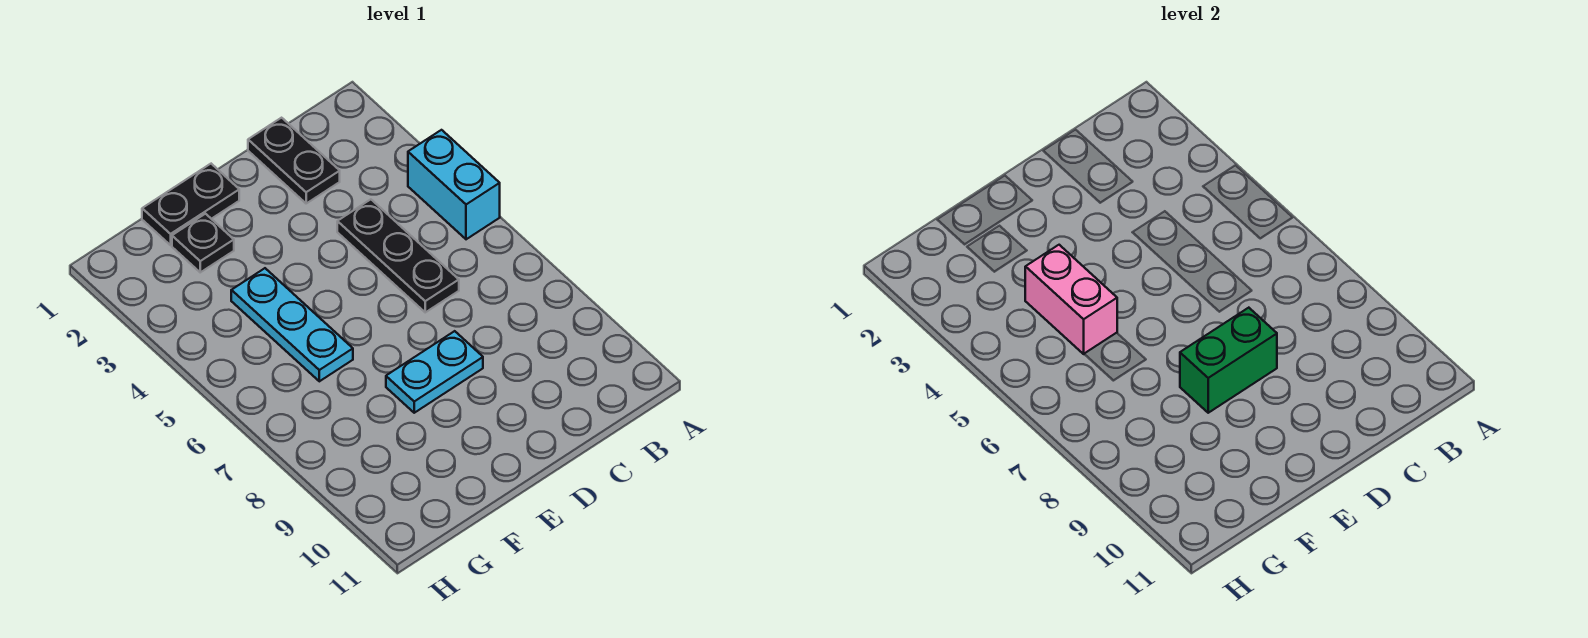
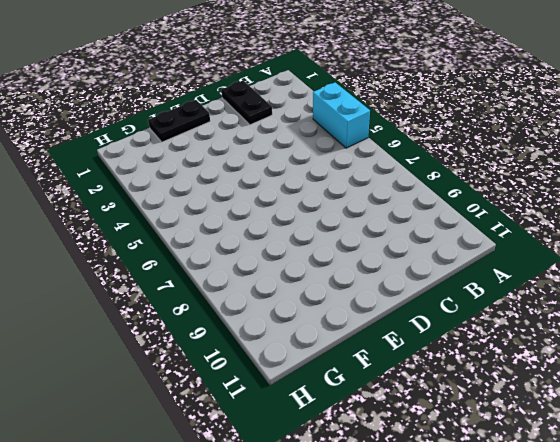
none -> black plate C4:C6 level 1
none -> cyan plate D8:E8 level 1

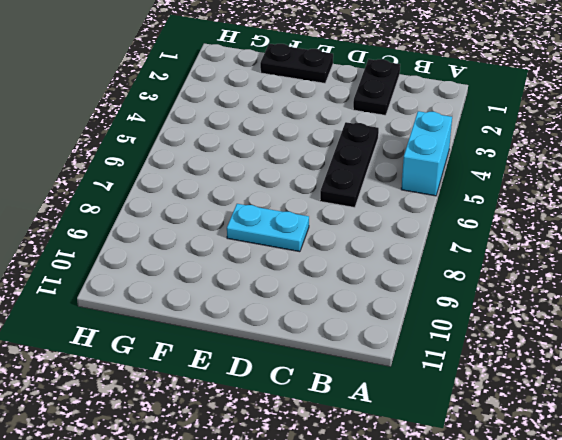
none -> black plate F2 level 1
none -> cyan plate F4:F6 level 1

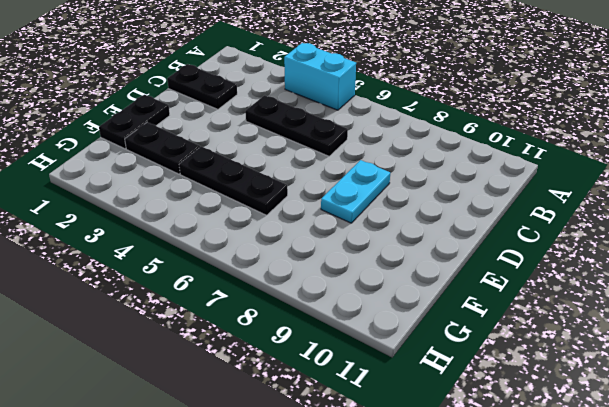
black plate F2:F3 level 1 -> black plate F2 level 1
black plate F4:F6 level 1 -> cyan plate F4:F6 level 1
none -> green brick D8:E8 level 2
none -> pink brick F4:F5 level 2

